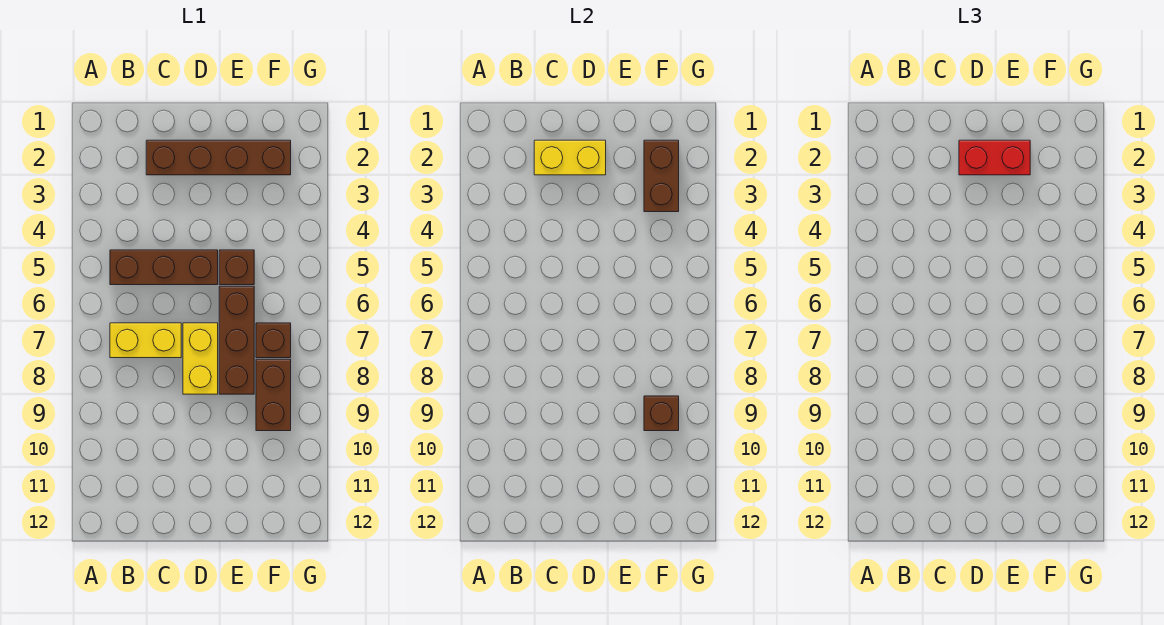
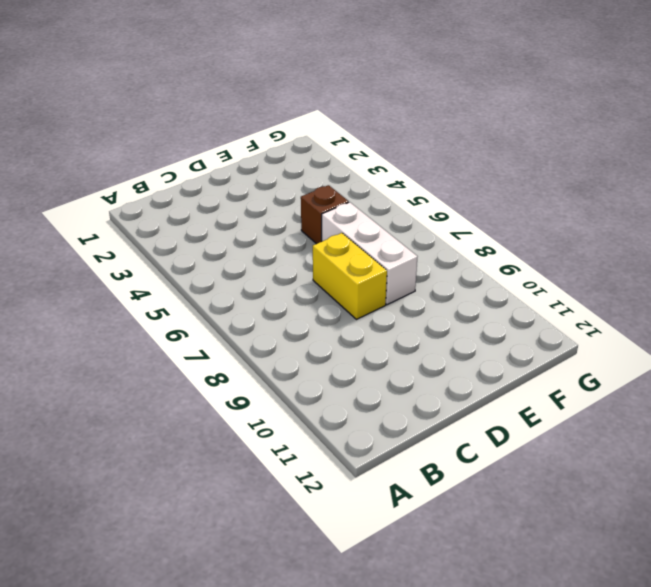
white brick E6:E8 level 1 -> brown brick E6:E8 level 1
none -> brown brick B5:D5 level 1
none -> yellow brick B7:C7 level 1
none -> brown brick C2:F2 level 1

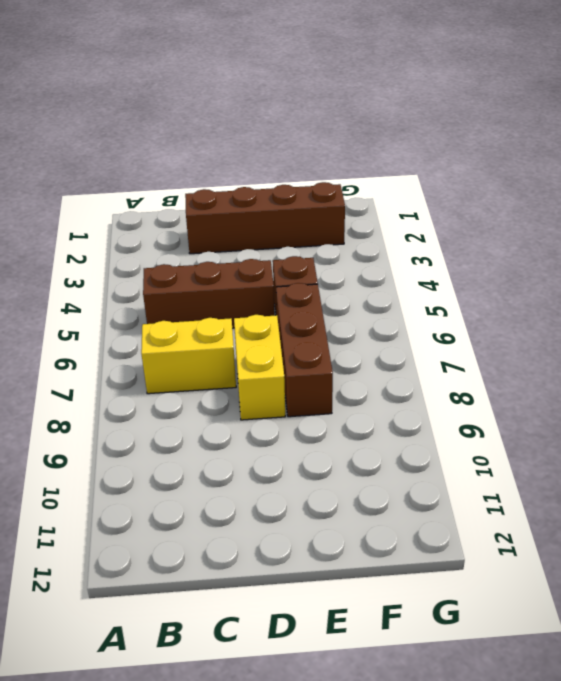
none -> brown brick F7 level 1
none -> brown brick F8:F9 level 1
none -> yellow brick C2:D2 level 2

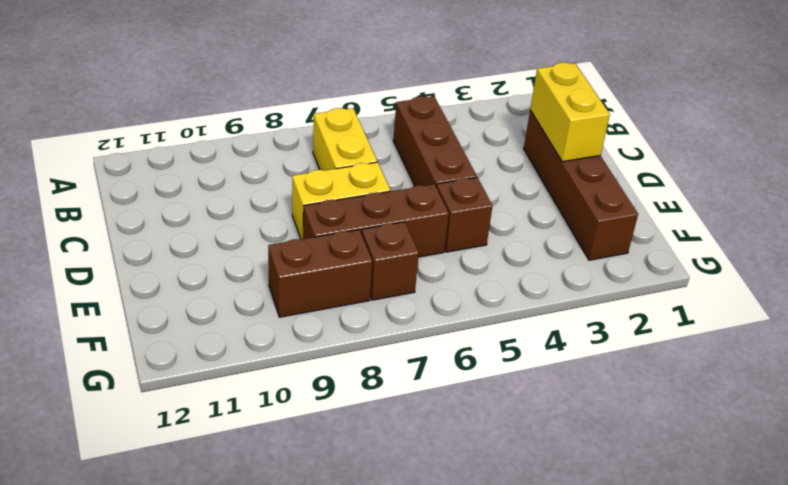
none -> brown brick F2:F3 level 2
none -> brown brick F9 level 2
none -> red brick D2:E2 level 3

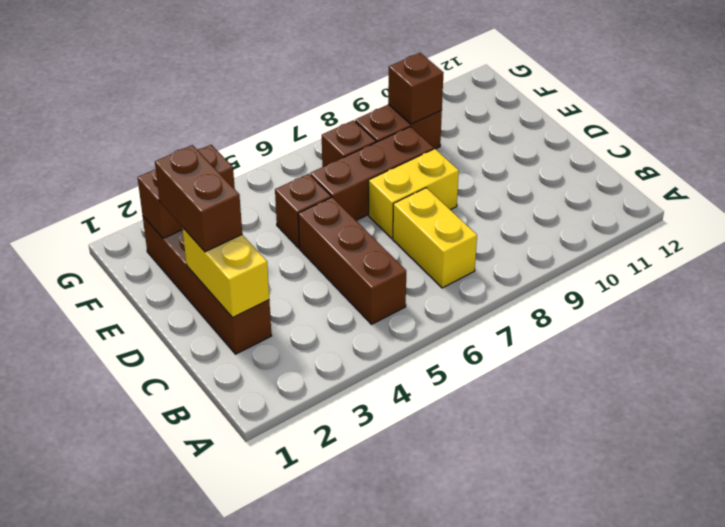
brown brick D2:E2 level 3 -> red brick D2:E2 level 3

